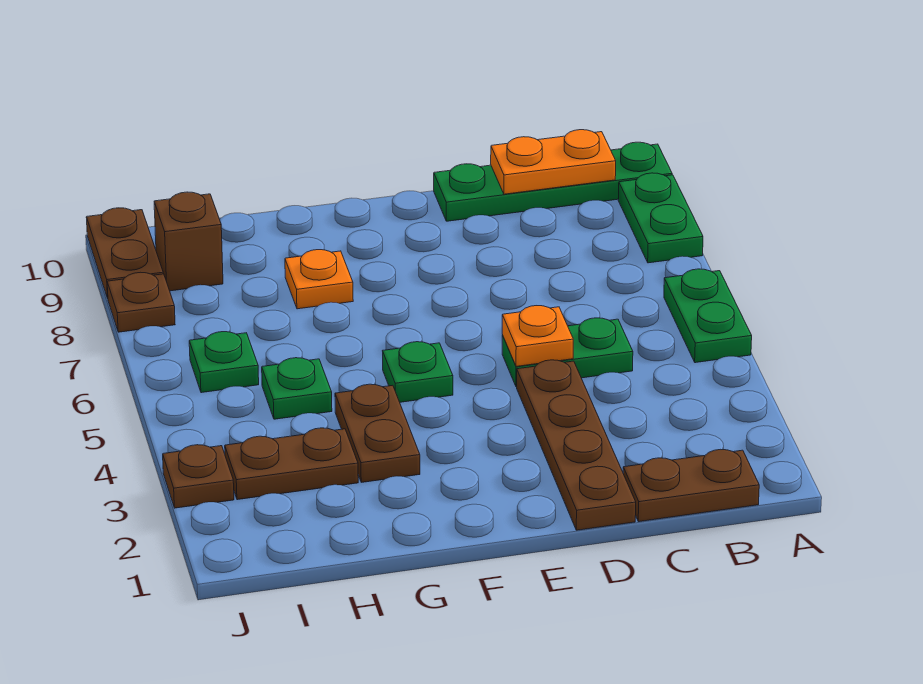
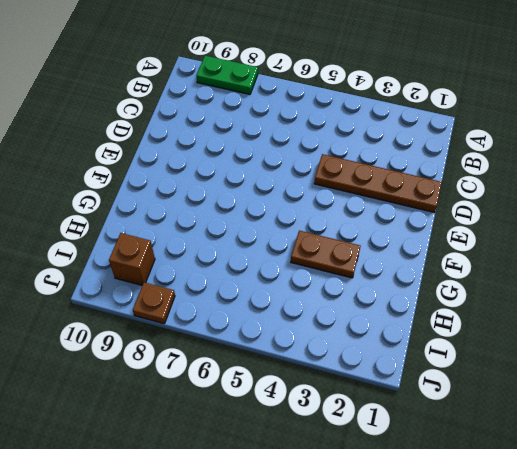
none -> green plate A5:A6 level 1
none -> green plate A10:D10 level 1
none -> brown plate B1:C1 level 1

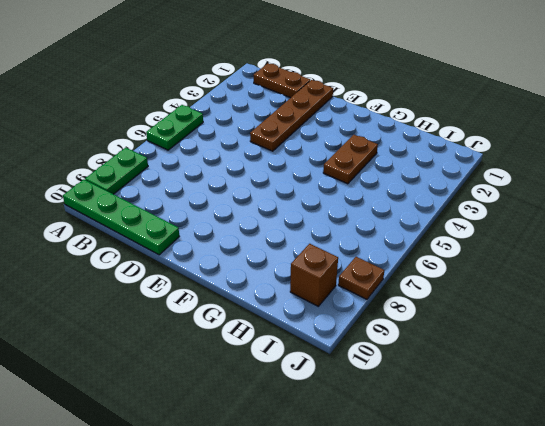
none -> green plate C5:D5 level 1
none -> green plate F5 level 1
none -> orange plate G8 level 1

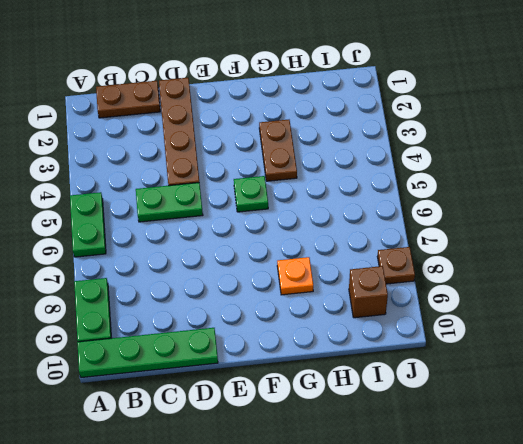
none -> brown plate H3:I3 level 1
none -> green plate H5 level 1
none -> green plate I6 level 1

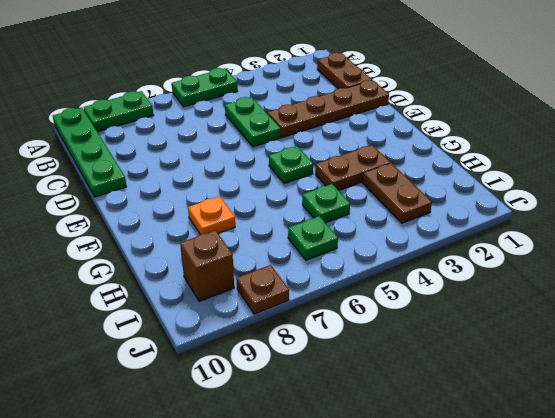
none -> brown plate J3 level 1
none -> brown plate J9:J10 level 1
none -> orange plate B10:C10 level 2

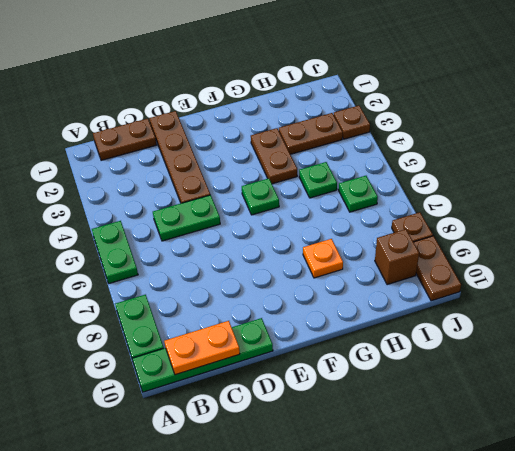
none -> orange plate D5 level 2

